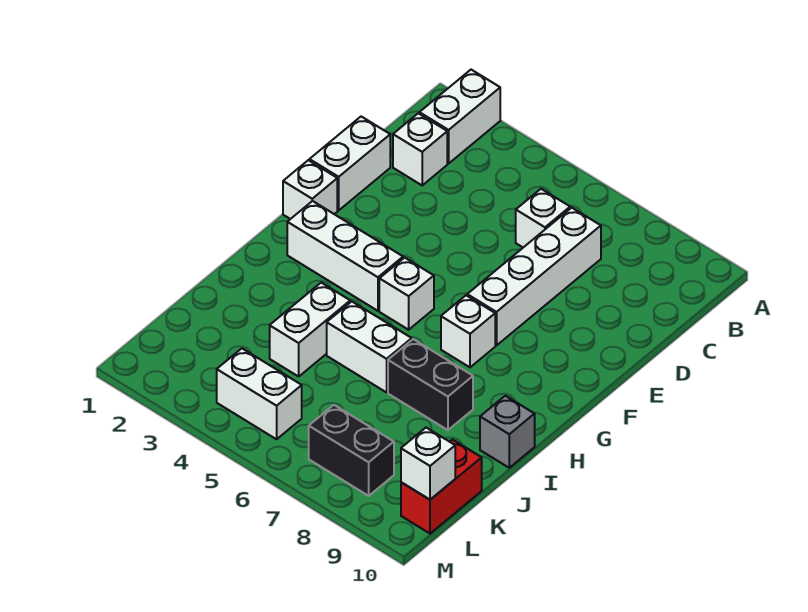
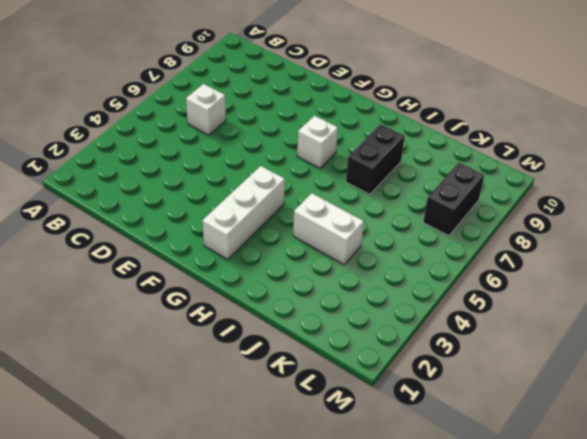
none -> white brick A2:B2 level 1
none -> white brick C2 level 1
none -> white brick C7:F7 level 1

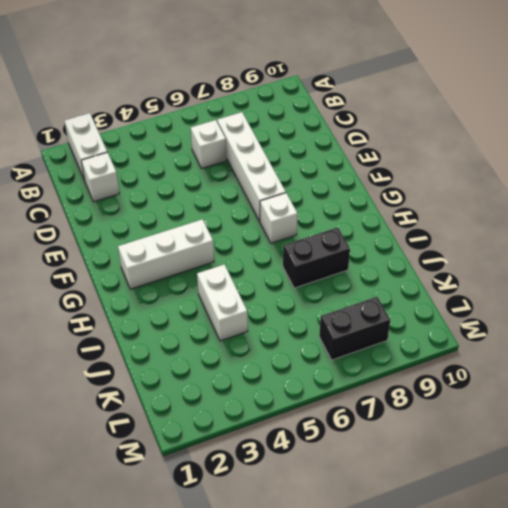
none -> white brick D1:E1 level 1
none -> white brick F1 level 1
none -> white brick G5 level 1

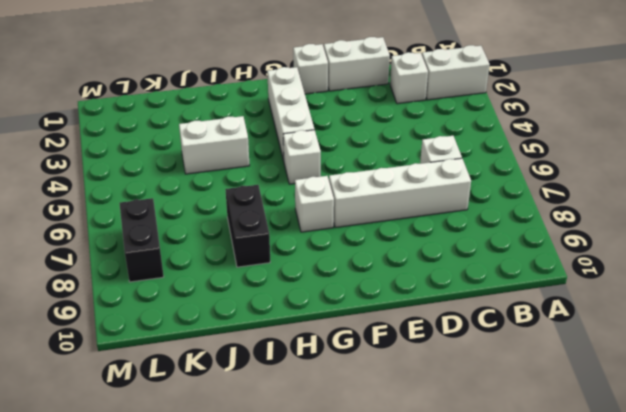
none -> white brick I5:I6 level 1
none -> grey brick I10 level 1
none -> red brick K10:L10 level 1

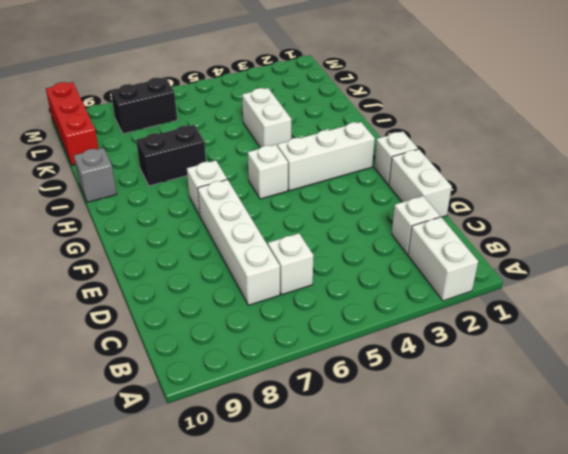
red brick K10:M10 level 1 -> red brick K10:L10 level 1
none -> white brick I5:I6 level 1
none -> white brick L4:L5 level 1
none -> white brick L10 level 2

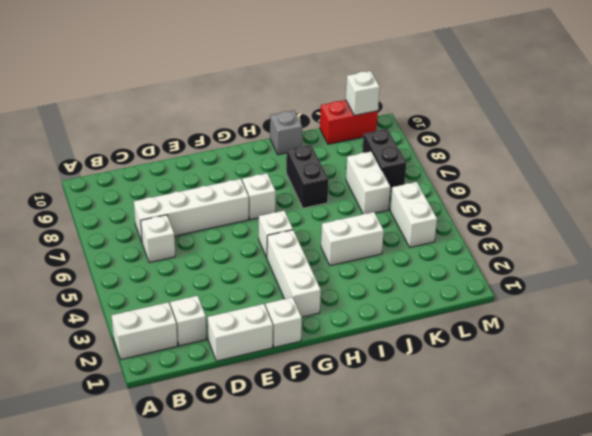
white brick K6:K7 level 1 -> white brick I5:I6 level 1

